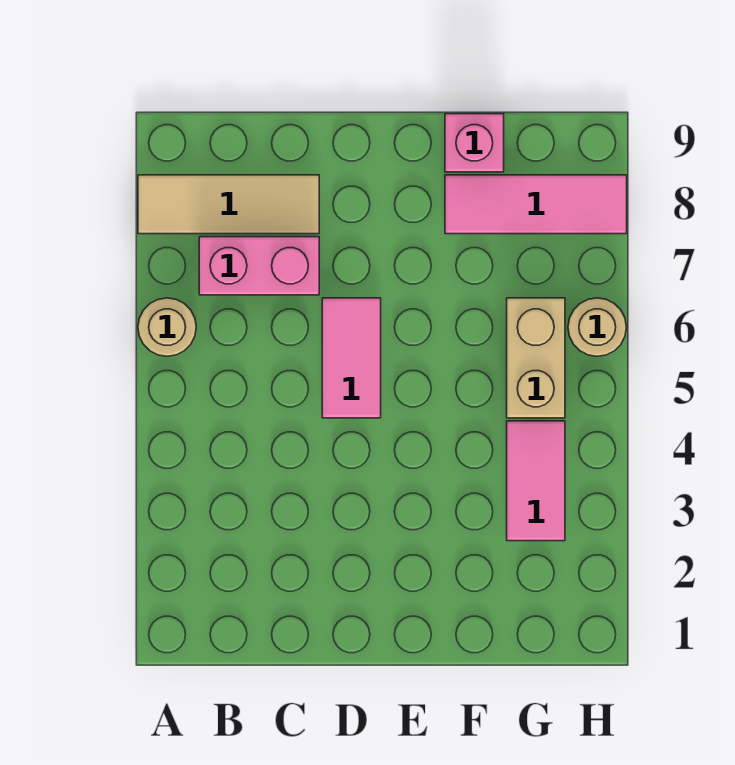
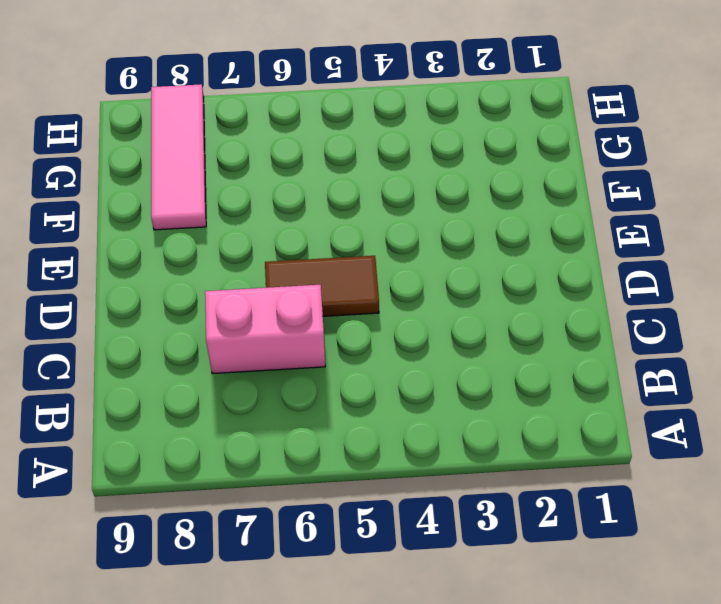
pink brick C6:C7 level 1 -> pink brick B7:C7 level 1
brown tile D5:D6 level 1 -> pink tile D5:D6 level 1
none -> tan round brick A6 level 1
none -> tan tile A8:C8 level 1

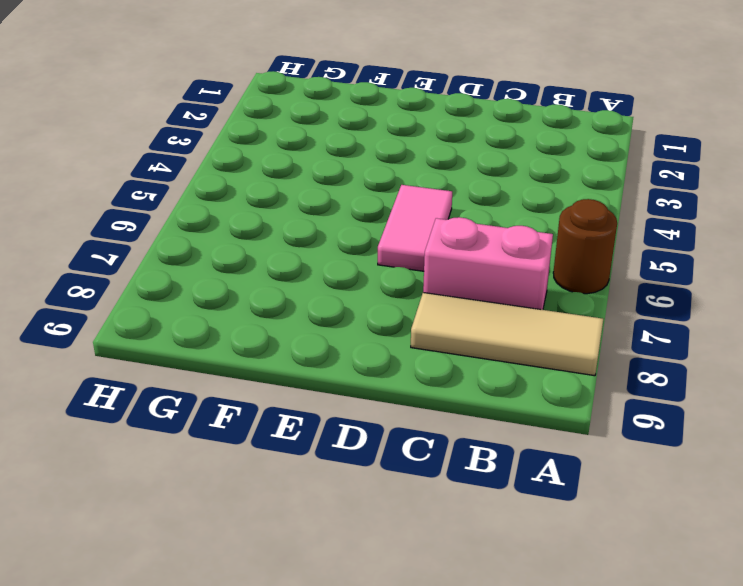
brown round brick A6 level 1 -> tan round brick A6 level 1
none -> pink tile F8:H8 level 1
none -> pink brick F9 level 1

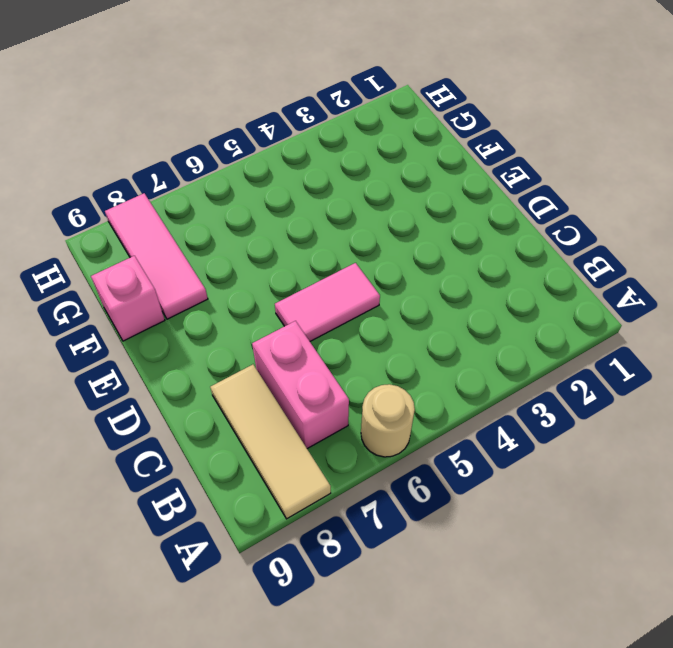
none -> pink tile G3:G4 level 1
none -> tan brick G5:G6 level 1

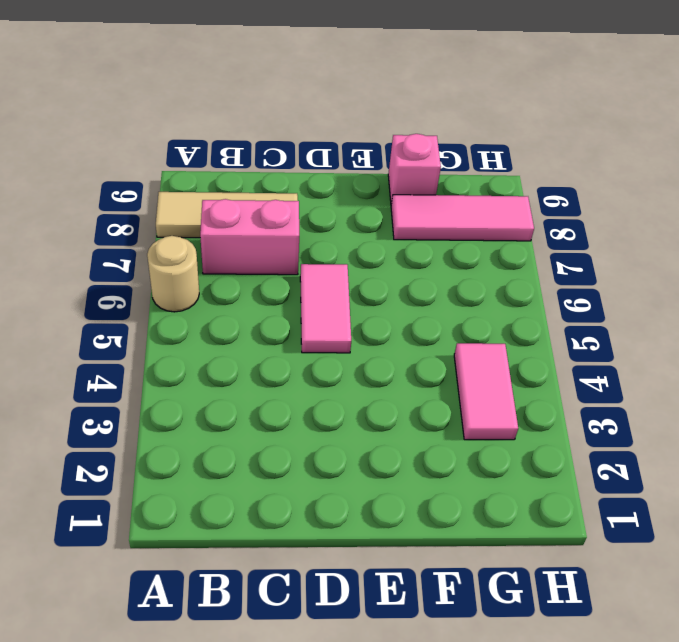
none -> tan brick G5:G6 level 1
none -> tan round brick H6 level 1

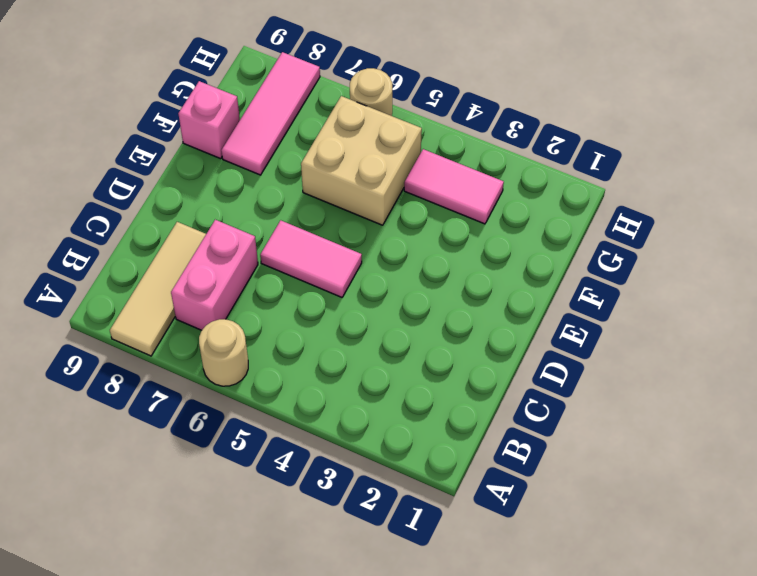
tan brick F5:G6 level 1 -> tan brick G5:G6 level 1

